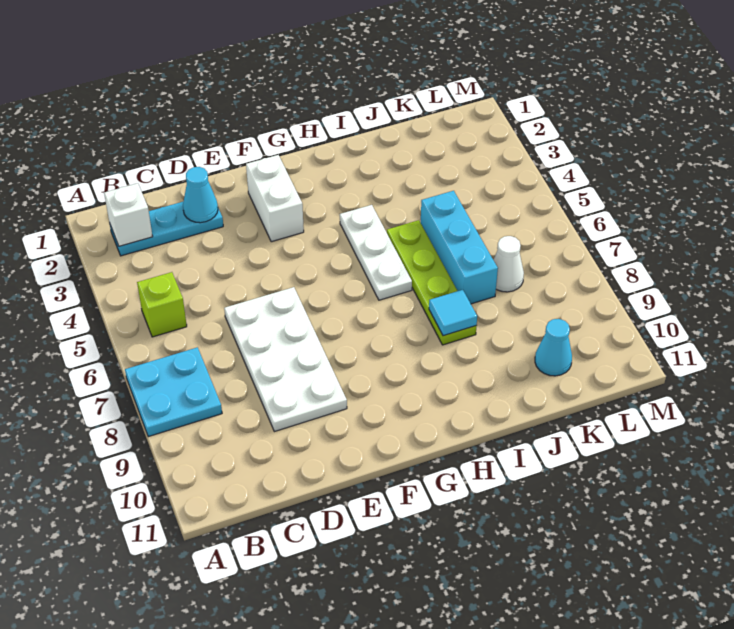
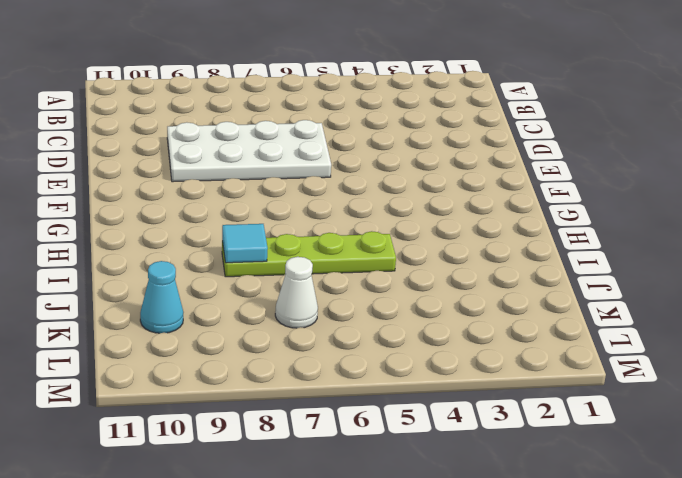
none -> cyan plate A7:B8 level 1
none -> cyan plate B2:D2 level 1
none -> lime brick B5 level 1

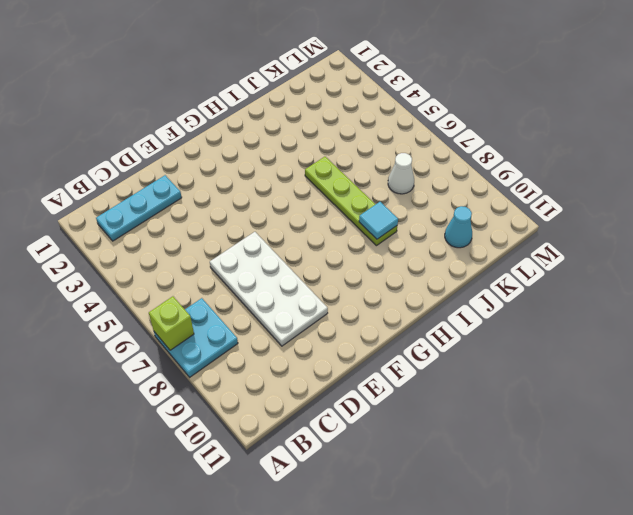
lime brick A7 level 2 -> lime brick B5 level 1
none -> white brick F2:F3 level 1
none -> white plate H4:H6 level 1
none -> cyan brick J5:J7 level 1

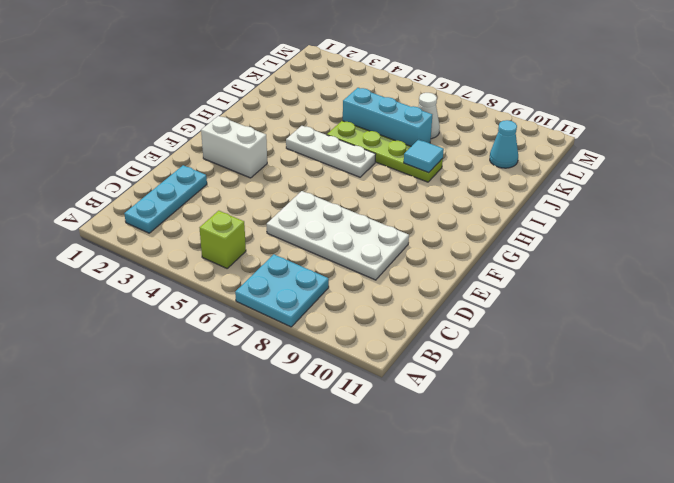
none -> white brick B2 level 2
none -> cyan cone D2 level 2

